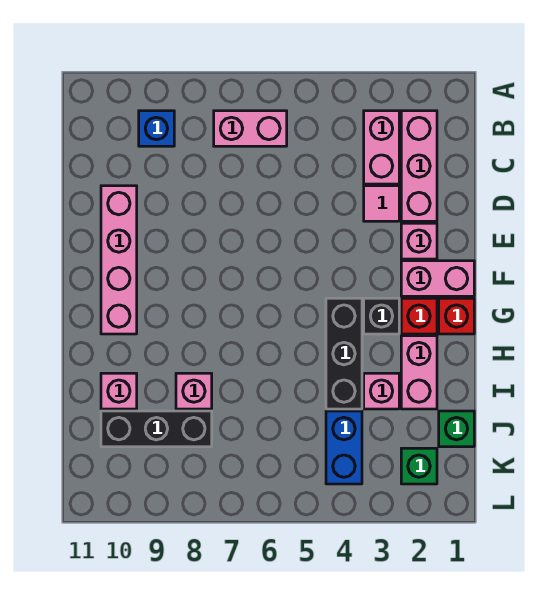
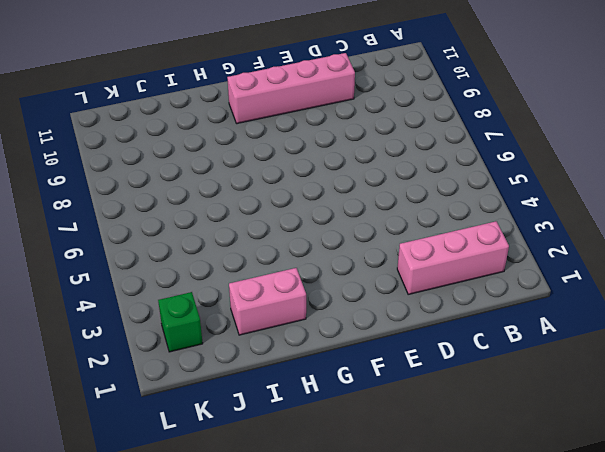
none -> pink brick B3:C3 level 1
none -> pink brick B6:B7 level 1
none -> blue brick B9 level 1

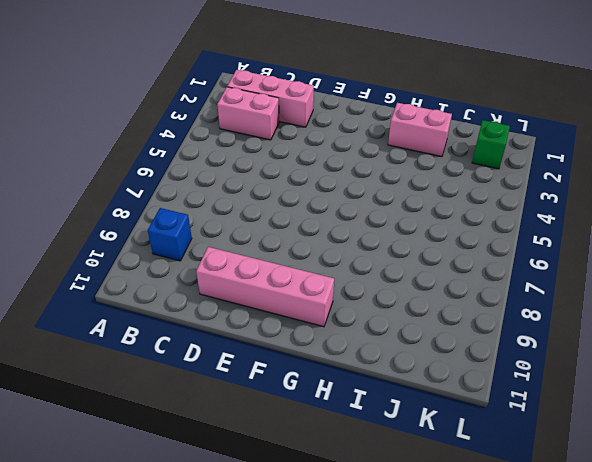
none -> pink brick B6:B7 level 1
none -> pink tile D3 level 1
none -> pink brick E2 level 1

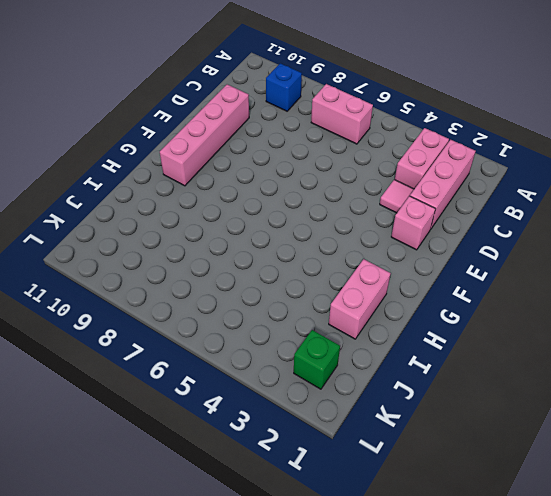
none -> pink brick F1:F2 level 1
none -> red brick G1 level 1
none -> red brick G2 level 1

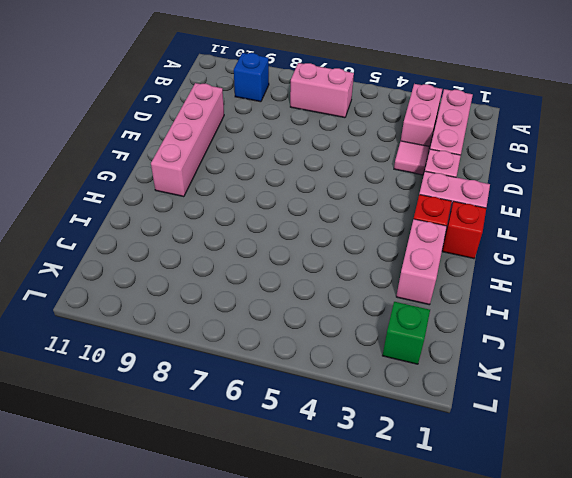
none -> black brick G3 level 1
none -> black brick G4:I4 level 1
none -> pink brick I3 level 1

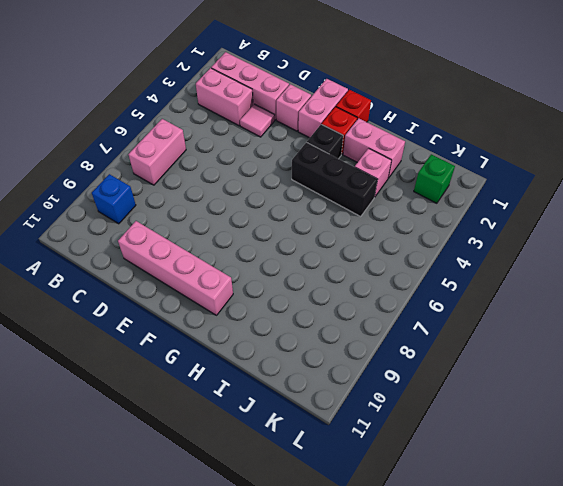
none -> pink brick I8 level 1
none -> pink brick I10 level 1
none -> green brick J1 level 1

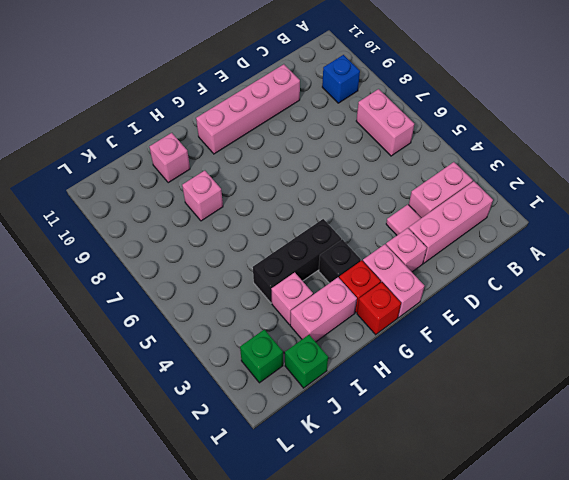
none -> blue brick J4:K4 level 1
none -> black brick J8:J10 level 1

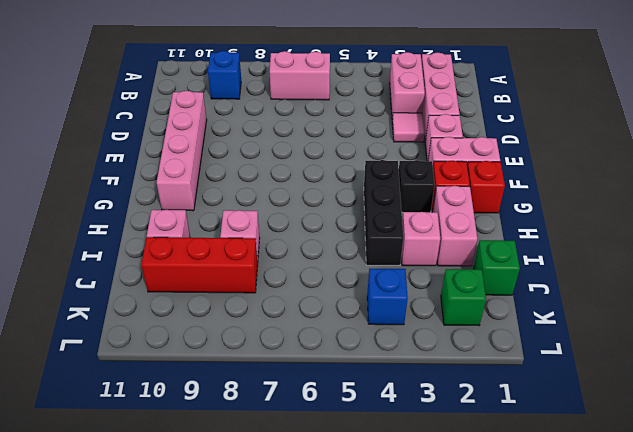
red brick J8:J10 level 1 -> black brick J8:J10 level 1
blue brick K4 level 1 -> blue brick J4:K4 level 1

